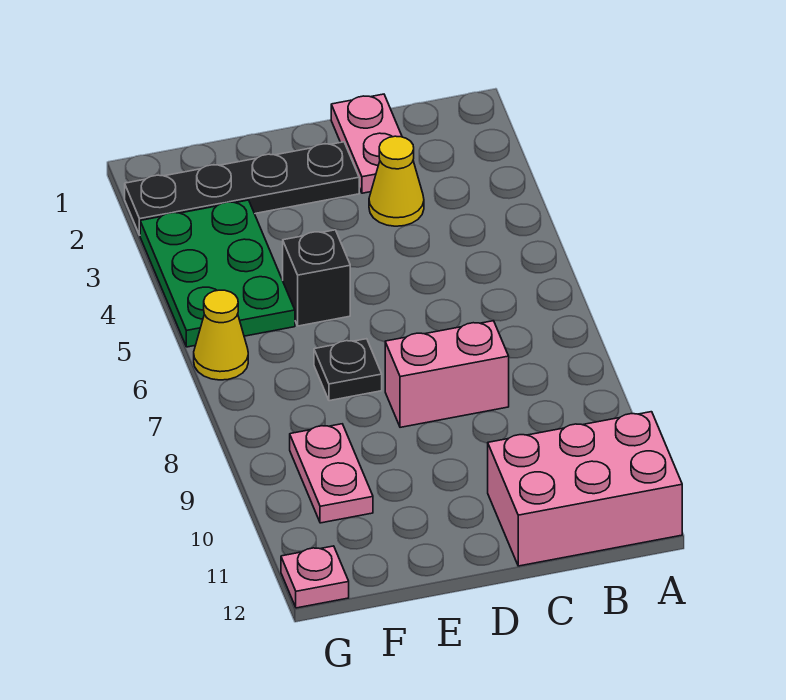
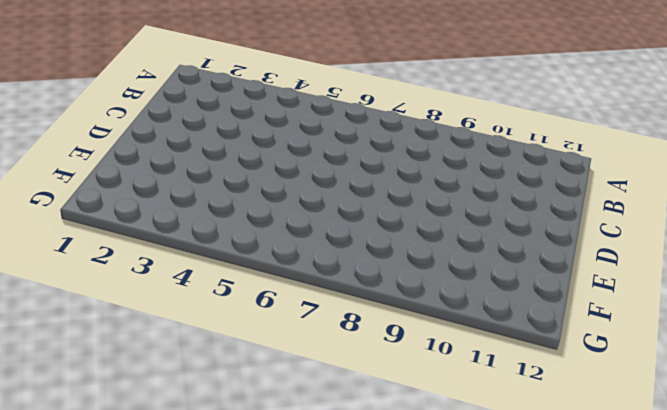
none -> pink brick A11:C12 level 1
none -> pink plate C1:C2 level 1

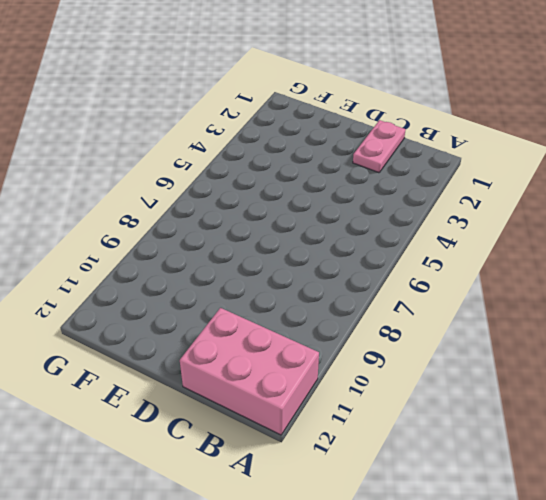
none -> yellow cone C3 level 1
none -> pink brick C8:D8 level 1

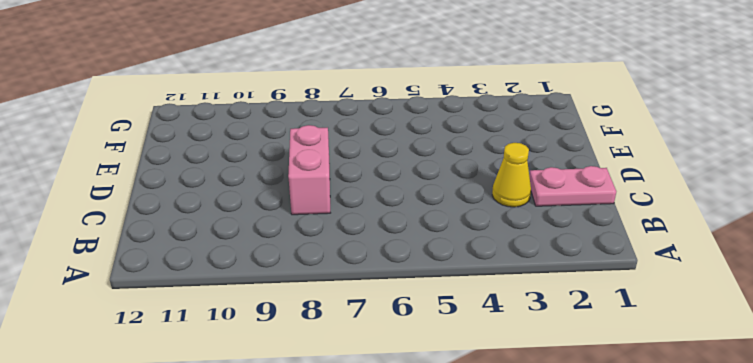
none -> pink brick A11:C12 level 1
none -> black plate D2:G2 level 1

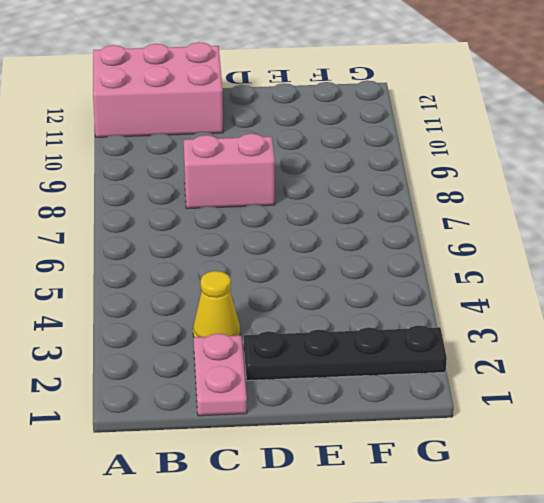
none -> black brick E5 level 1
none -> black plate E7 level 1

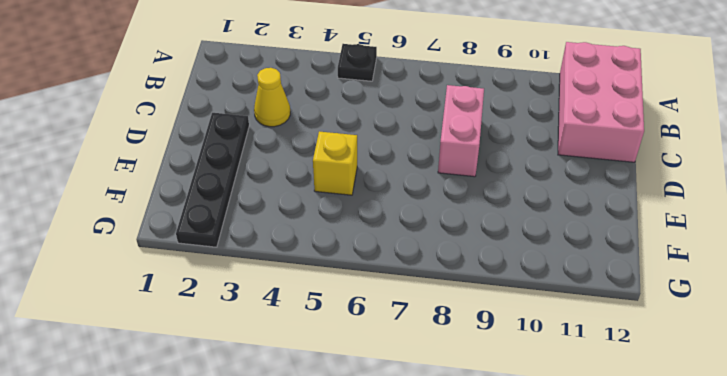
black plate A5 level 1 -> black plate E7 level 1
yellow brick E5 level 1 -> black brick E5 level 1
none -> pink plate C1:C2 level 1
none -> green plate F3:G5 level 1

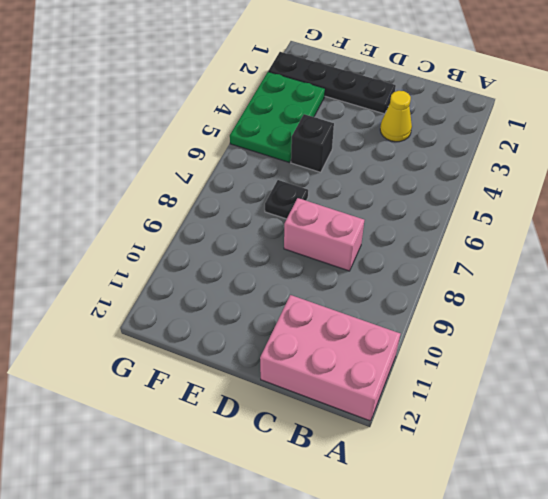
none -> pink plate C1:C2 level 1
none -> pink plate F9:F10 level 1

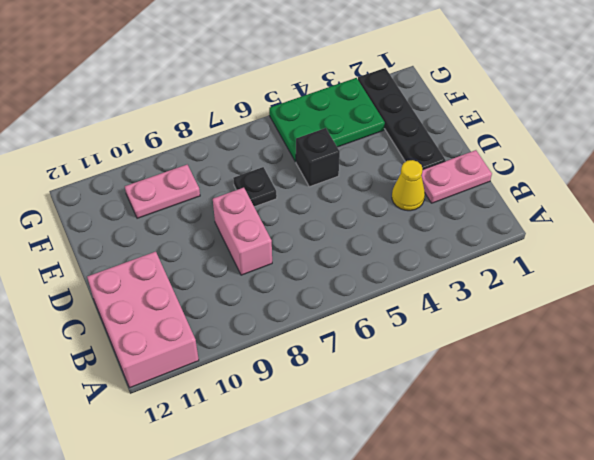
none -> yellow cone G6 level 1
none -> pink plate G12 level 1

